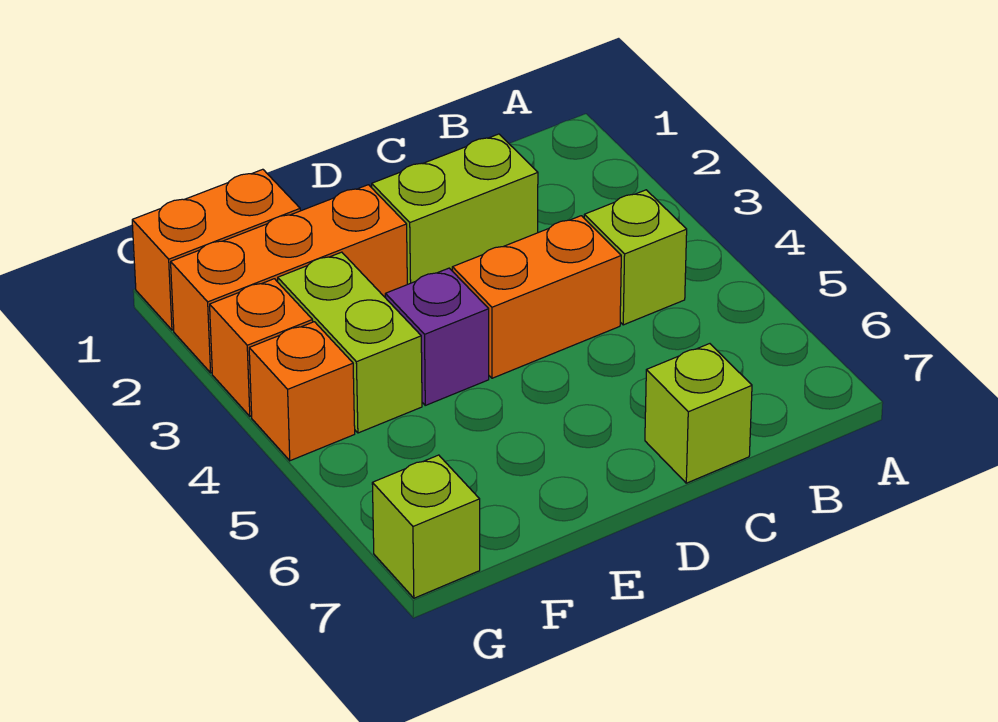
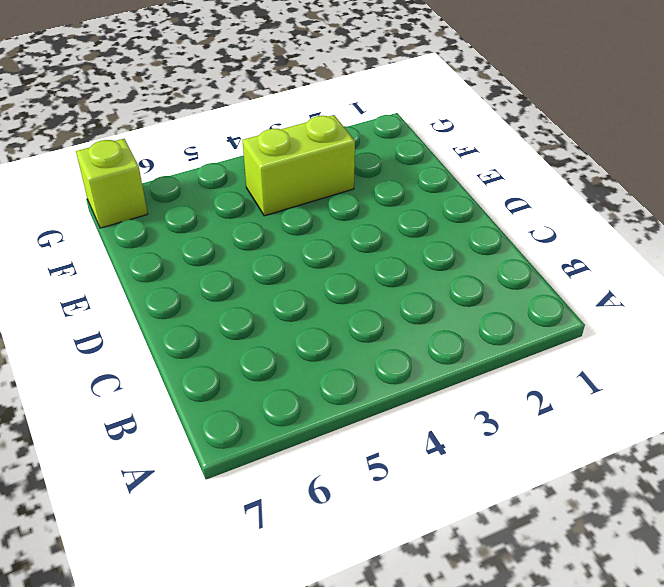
none -> lime brick B4 level 1
none -> lime brick C2:D2 level 1

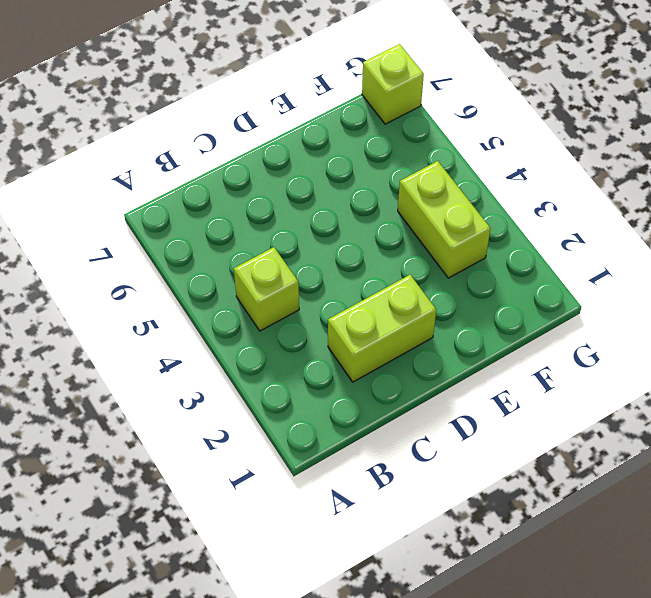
none -> orange brick C4:D4 level 1
none -> lime brick C7 level 1

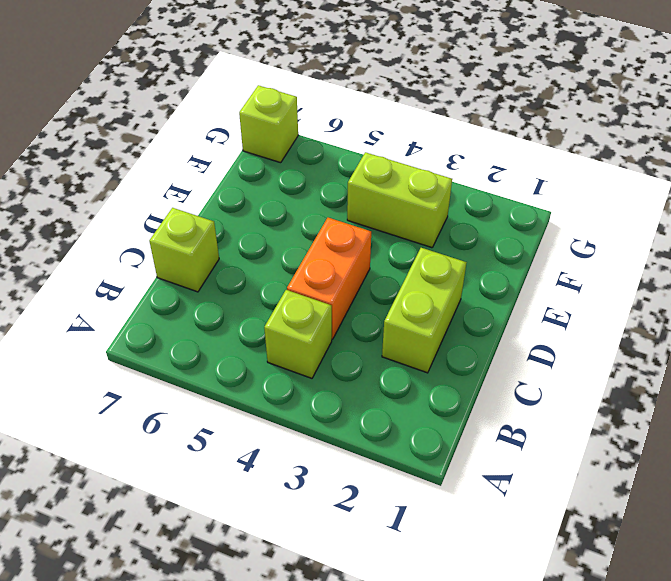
none -> orange brick E2:G2 level 1
none -> purple brick E4 level 1

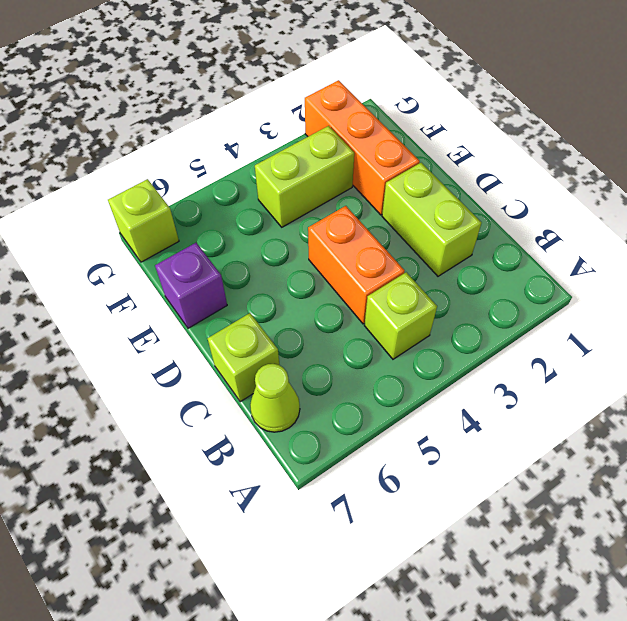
lime cone B7 level 1 -> none
purple brick E7 level 1 -> purple brick E4 level 1
none -> orange brick F1:G1 level 1
none -> orange brick G3 level 1

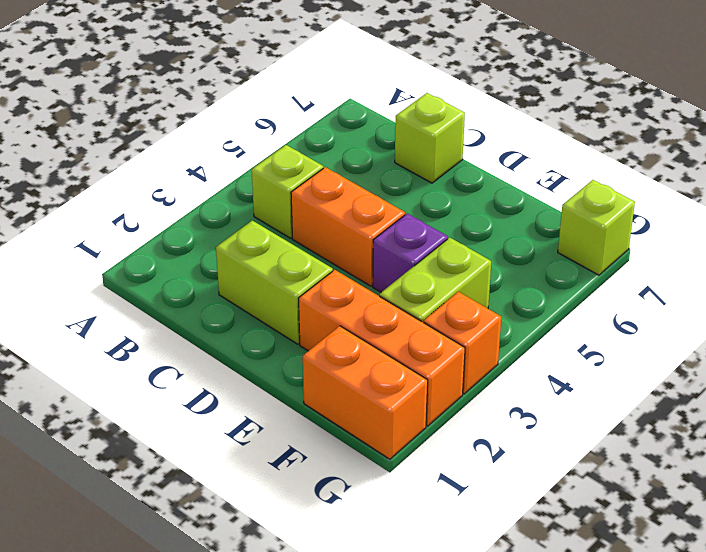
none -> orange brick G4 level 1

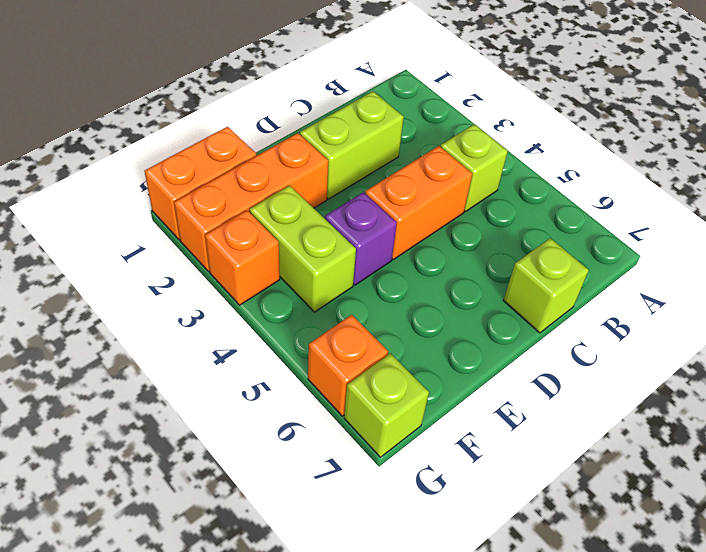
orange brick G6 level 1 -> orange brick G4 level 1

